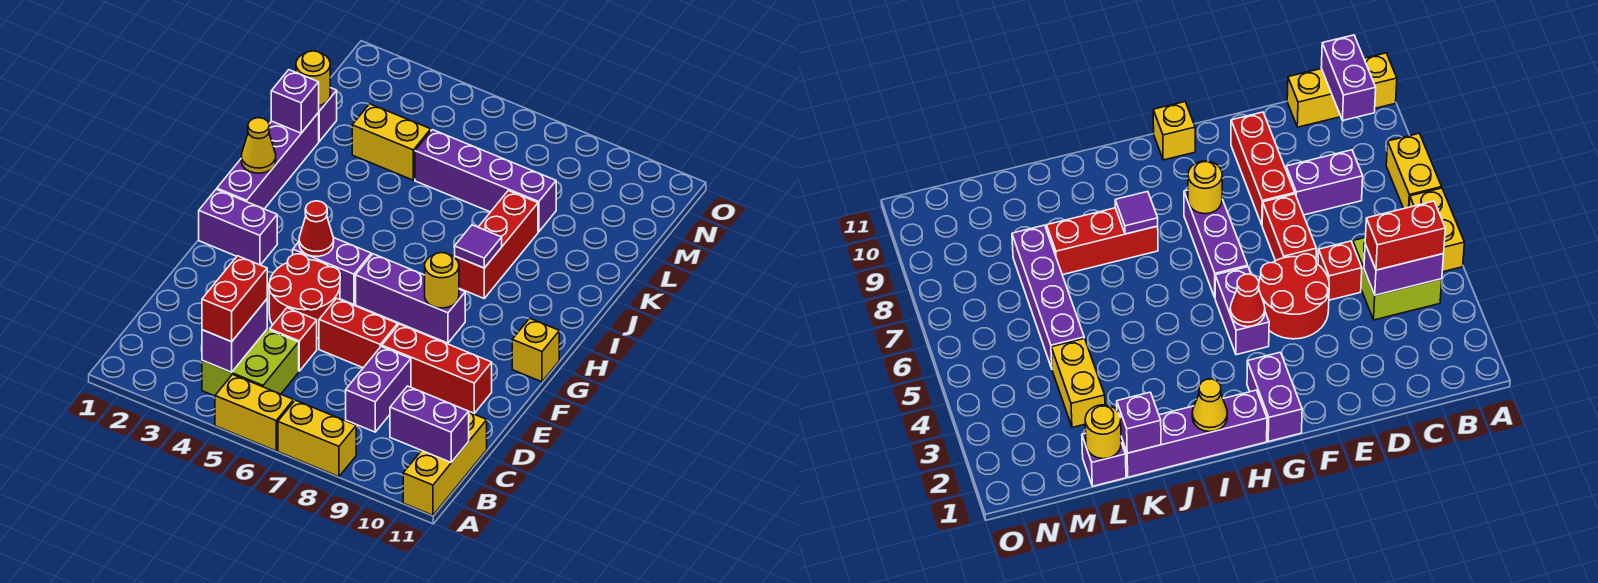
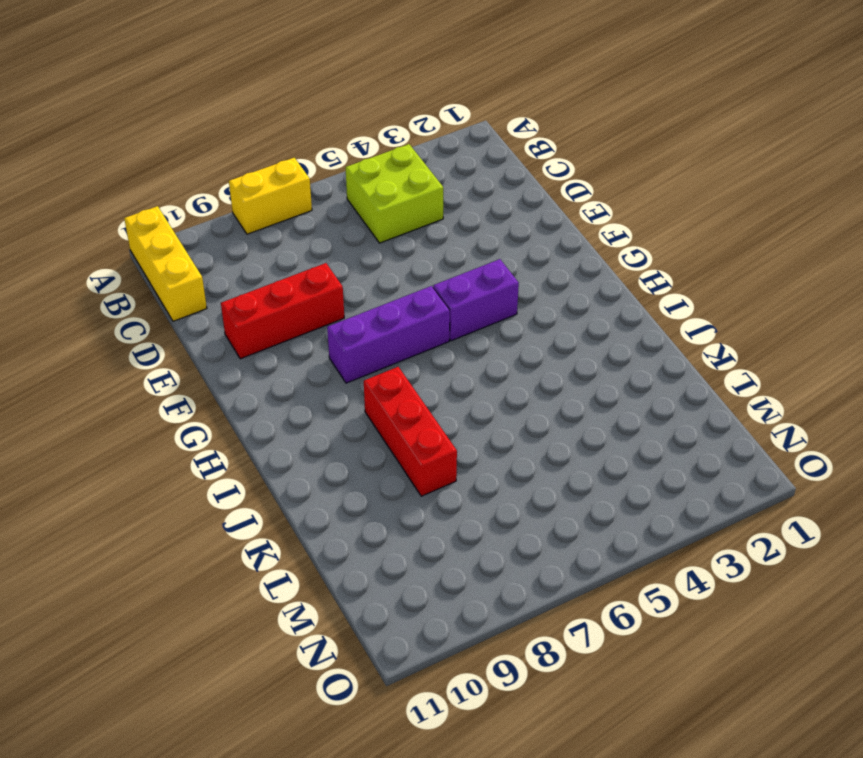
none -> yellow brick A5:A6 level 1
none -> purple brick C8:D8 level 1
none -> red brick D5 level 1

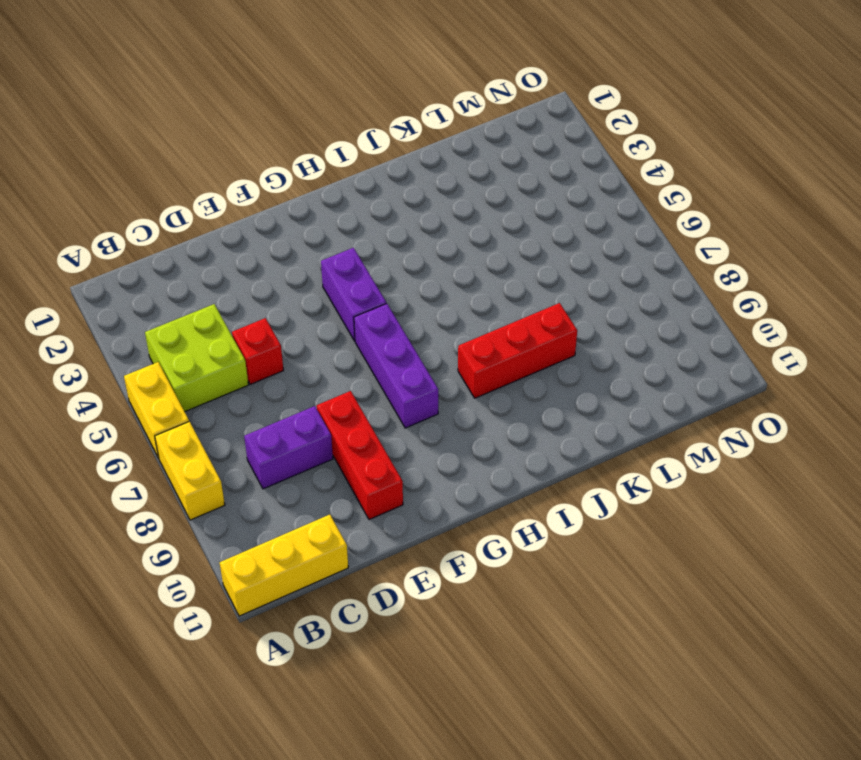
none -> red round brick E4:F5 level 1
none -> red brick E6:E7 level 1
none -> purple brick G1:G2 level 1

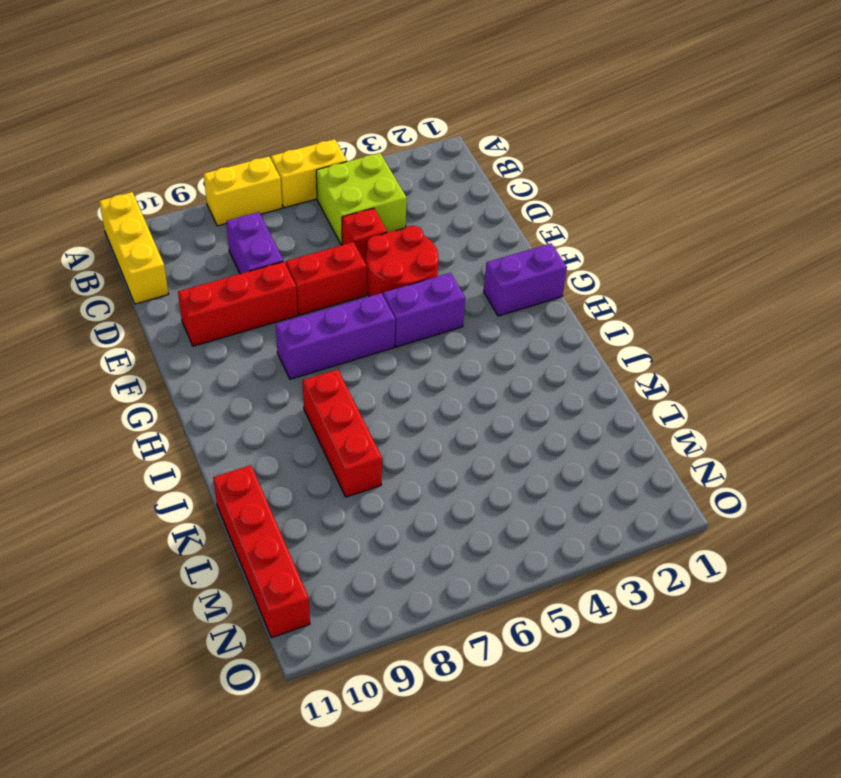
red brick K11:N11 level 1 -> none
none -> yellow brick G11 level 1
none -> purple brick H1:K1 level 1
none -> purple brick L1 level 1

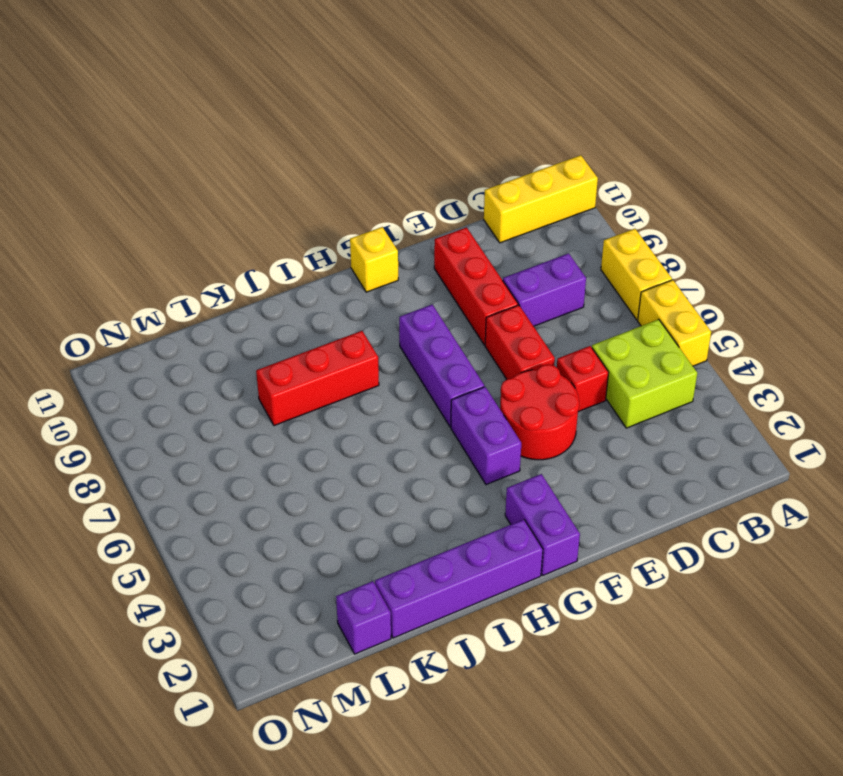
none -> yellow brick L3:L4 level 1
none -> purple brick L5:L8 level 1
none -> purple brick B4:C4 level 2

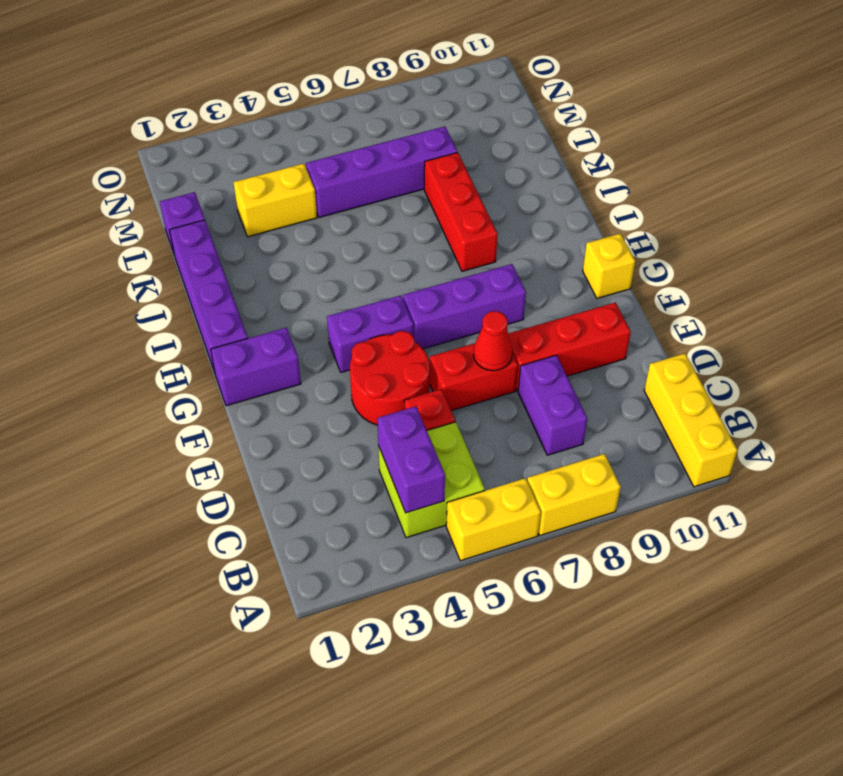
red cone E7 level 2 -> red cone G4 level 2
none -> purple brick B10:B11 level 2
none -> yellow round brick G8 level 2
none -> yellow cone I1 level 2

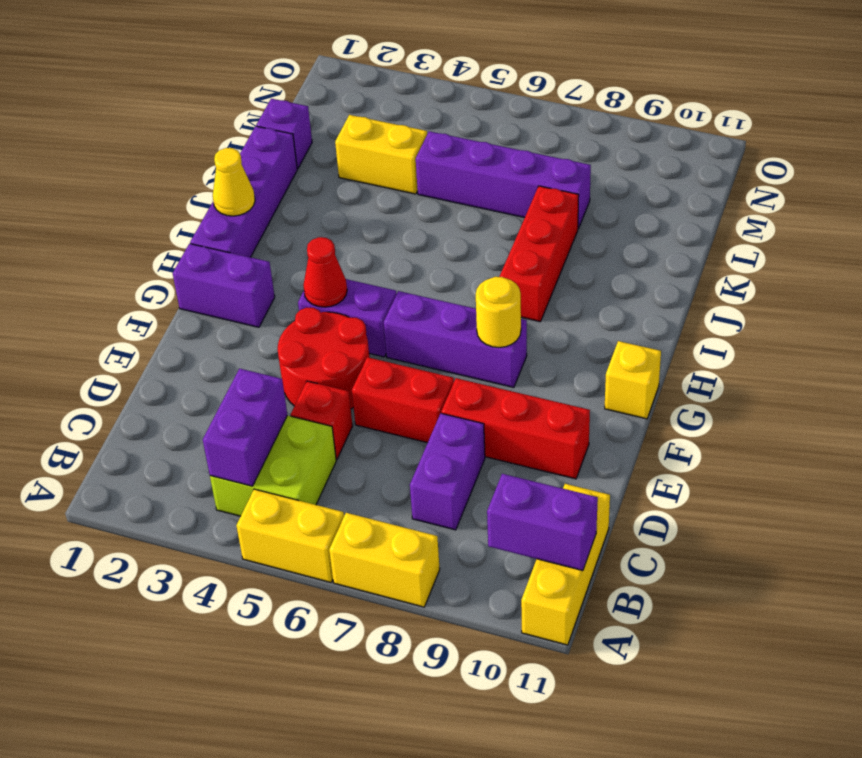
none -> purple tile I8 level 2
none -> purple brick K1 level 2
none -> yellow round brick L1 level 2

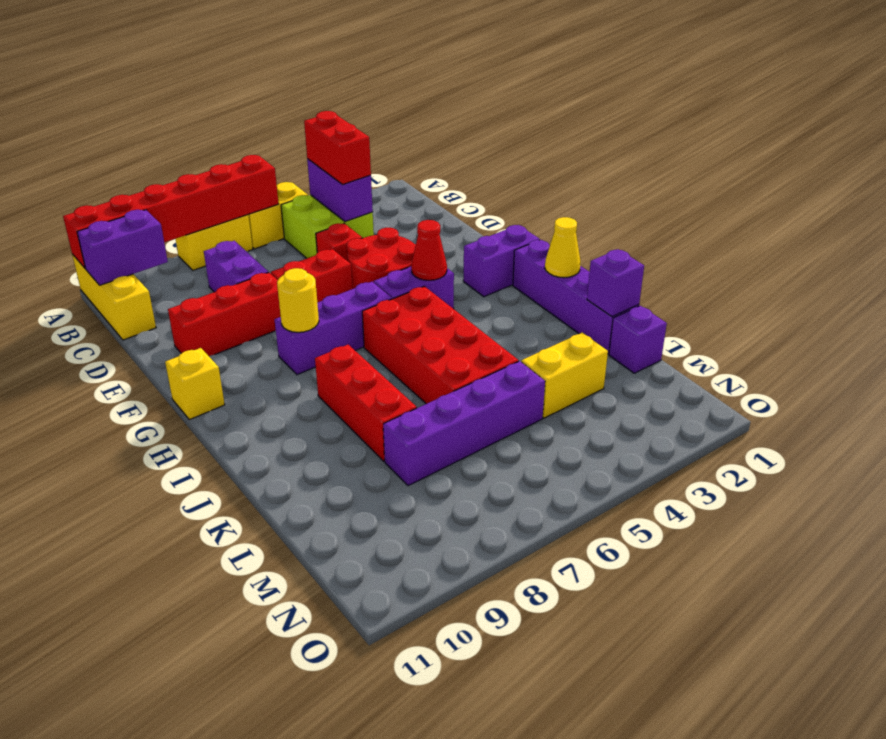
red brick A6:A11 level 2 -> none
red brick H5:K6 level 1 -> none
none -> purple tile I8 level 2
none -> yellow round brick L1 level 2

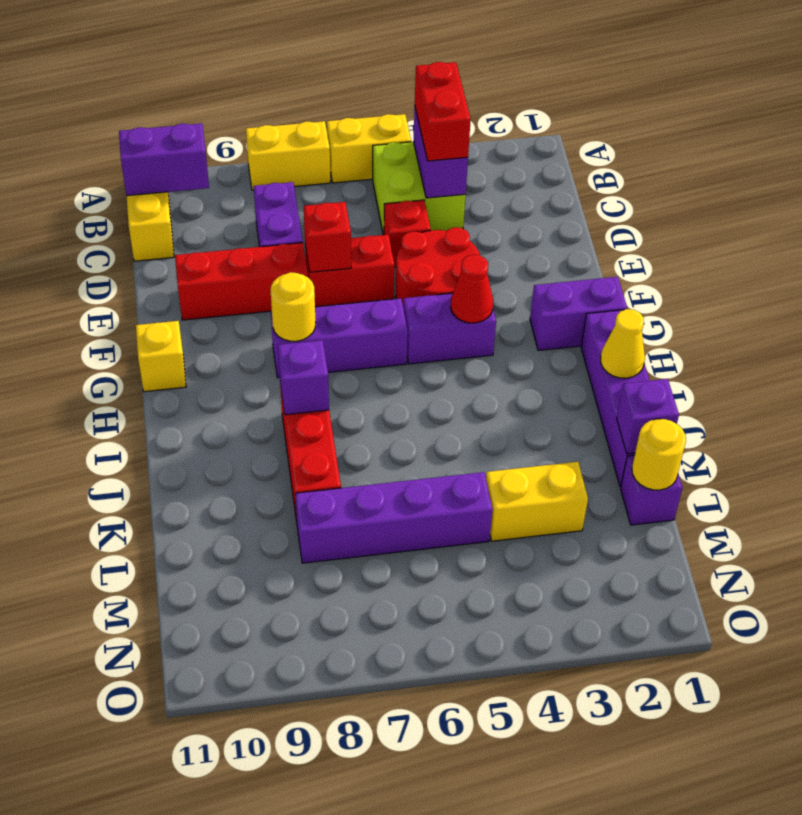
red brick E7 level 2 -> none
purple brick I8 level 2 -> purple tile I8 level 2

